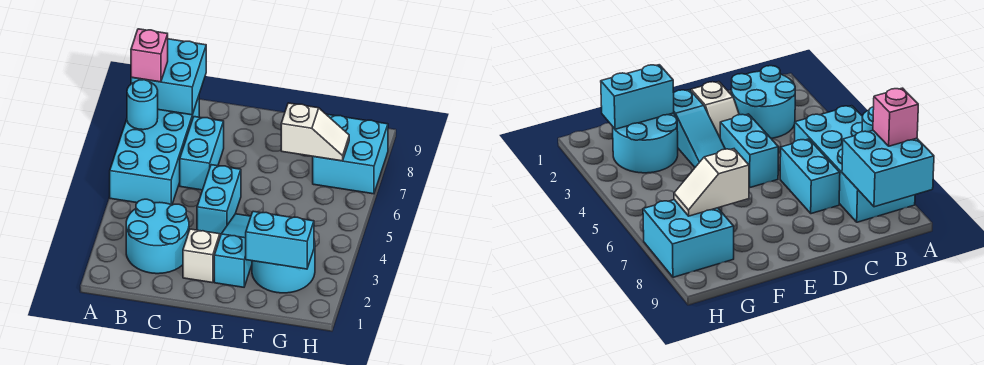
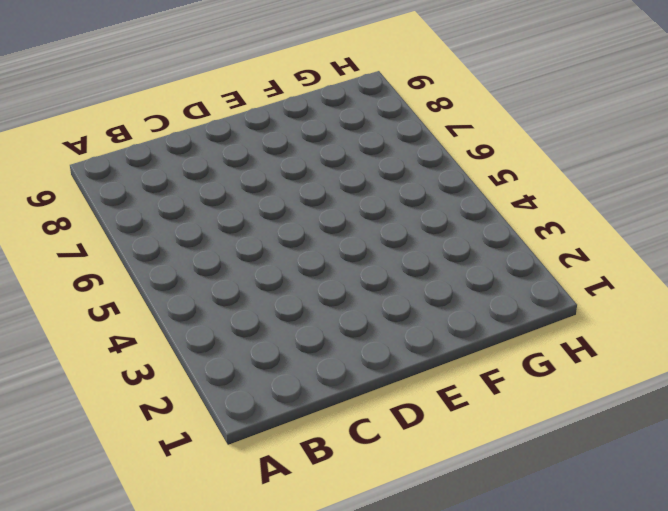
none -> cyan brick A5:B8 level 1
none -> cyan round brick B2:C3 level 1
none -> cyan brick C6:C7 level 1

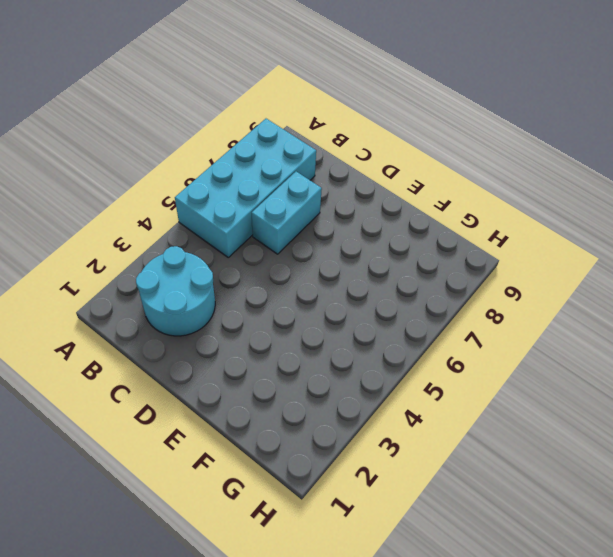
none -> white slope D2:D3 level 1 top 2
none -> cyan brick D4:D5 level 1
none -> cyan slope E2:E4 level 1 top 2

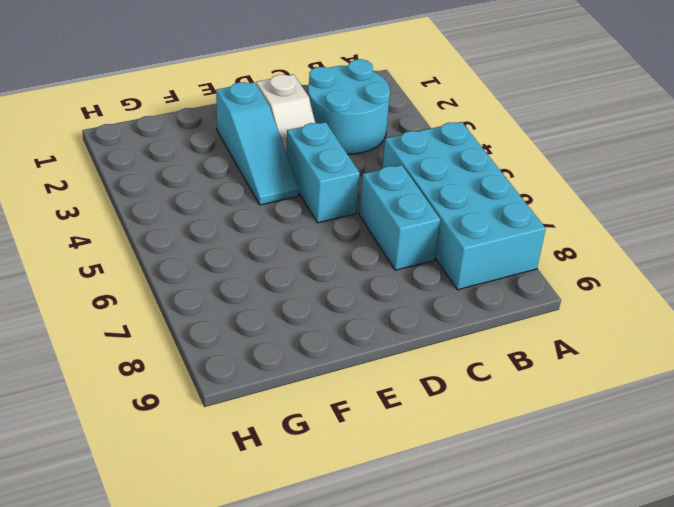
none -> cyan round brick F2:G3 level 1
none -> cyan brick G7:H8 level 1
none -> cyan round brick A7 level 2

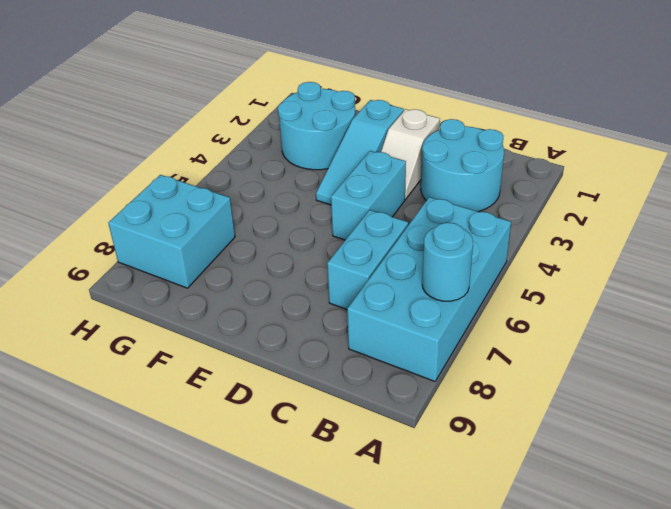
none -> cyan brick A8:B9 level 2
none -> cyan brick F2:G2 level 2
none -> white slope F7:G7 level 2 top F

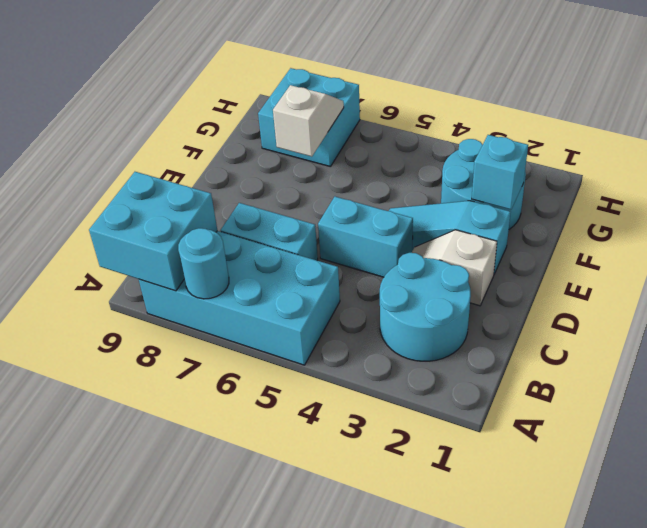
cyan brick F2 level 2 -> cyan brick F2:G2 level 2
none -> pink brick A8 level 3

